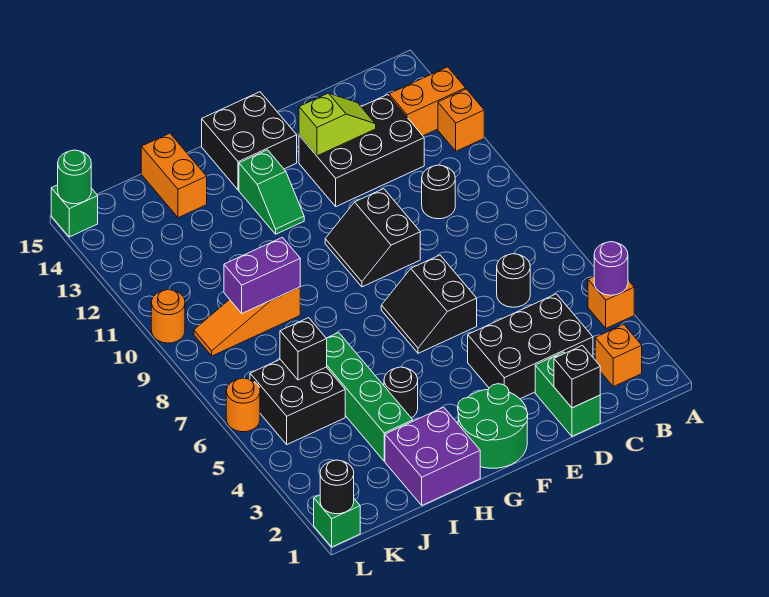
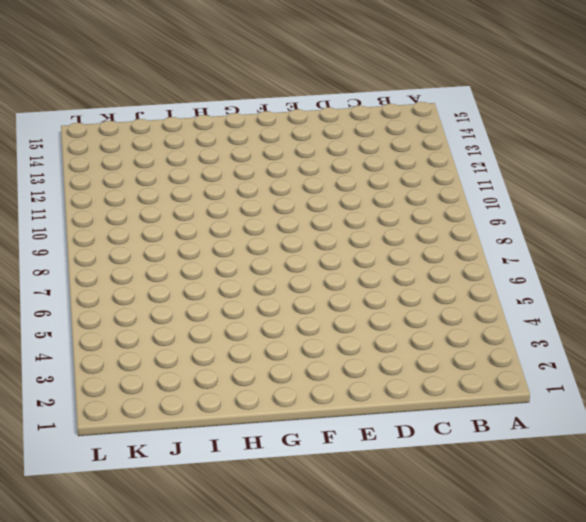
none -> orange brick A4 level 1
none -> orange brick A12 level 1
none -> orange brick A13:B13 level 1
none -> orange brick B2 level 1

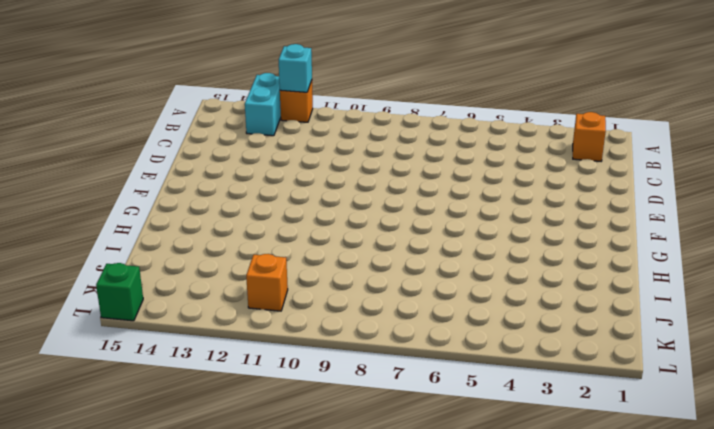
cyan brick A12 level 2 -> none
cyan brick A13:B13 level 1 -> orange brick A13:B13 level 1
orange brick K11 level 1 -> orange brick A4 level 1
none -> black brick C3:E4 level 1
none -> black round brick C6 level 1
none -> black round brick C10 level 1
none -> black brick C12:E13 level 1

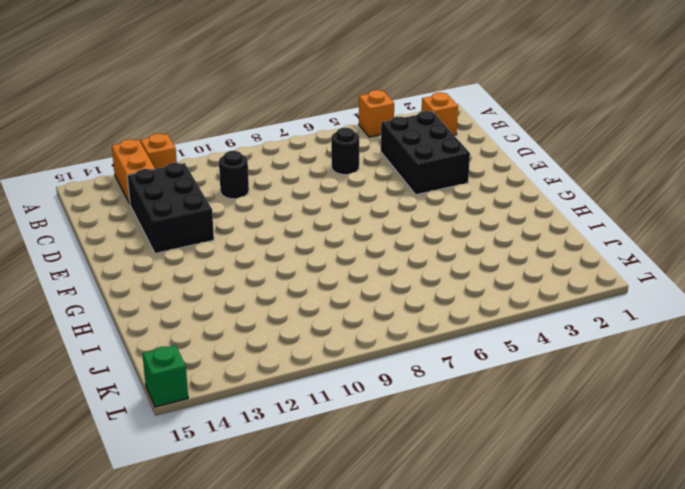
none -> green brick D1:D2 level 1
none -> black slope E6:F7 level 1 top E
none -> black slope E9:F10 level 1 top E
none -> green round brick F1:G2 level 1

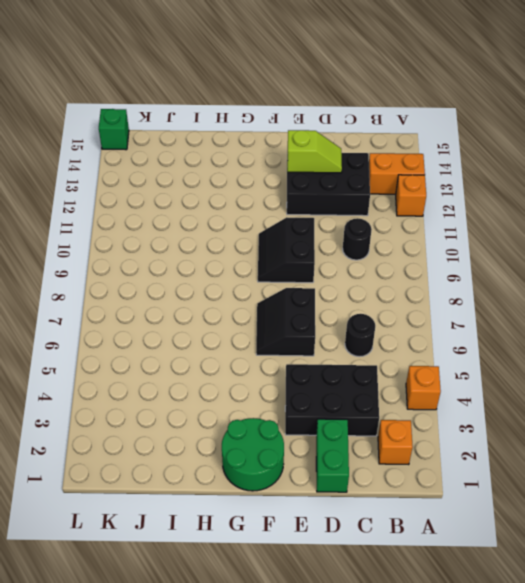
none -> black brick F14:G15 level 1
none -> green slope G12:G13 level 1 top 13
none -> purple brick H1:I2 level 1
none -> black round brick H4 level 1

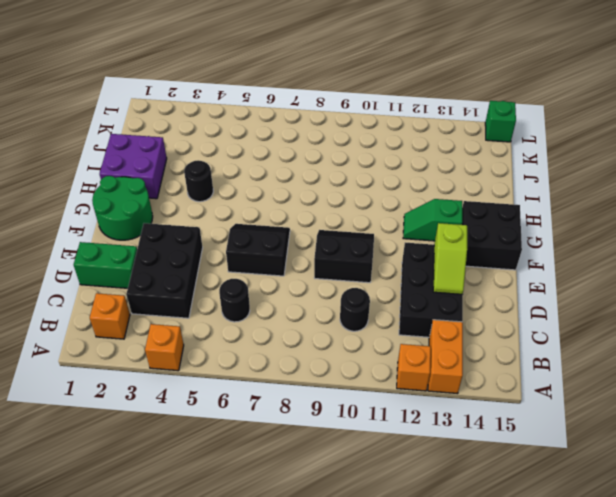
none -> green brick I3:I6 level 1
none -> orange slope I9:K9 level 1 top I
none -> orange brick I14:I15 level 1
none -> black brick J5:K6 level 1

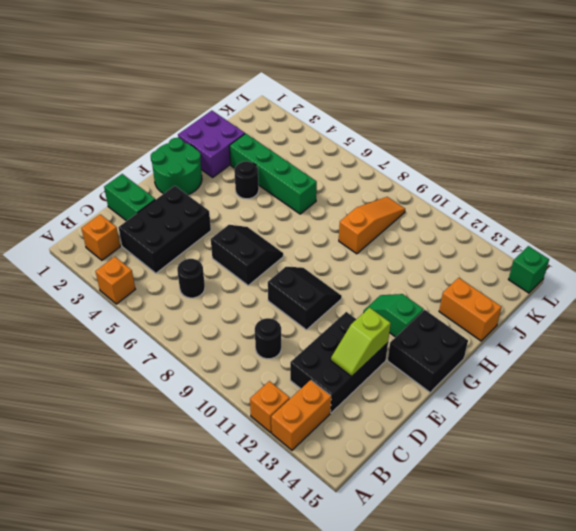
none -> black brick J5:K6 level 1
none -> green brick L1 level 1
none -> orange round brick L6 level 1
none -> orange round brick L10 level 1

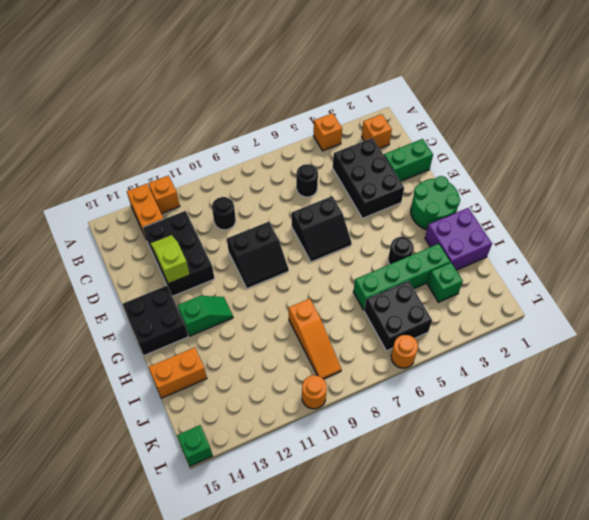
green brick J3 level 1 -> green brick L1 level 1
none -> purple round brick A4 level 2
none -> black brick D1 level 2
none -> purple brick I9:J9 level 2
none -> black brick J6 level 2

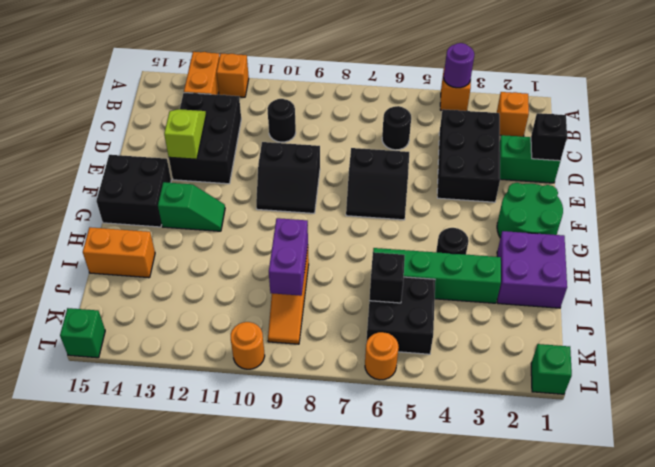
none -> black round brick L1 level 2
none -> green round brick L15 level 2

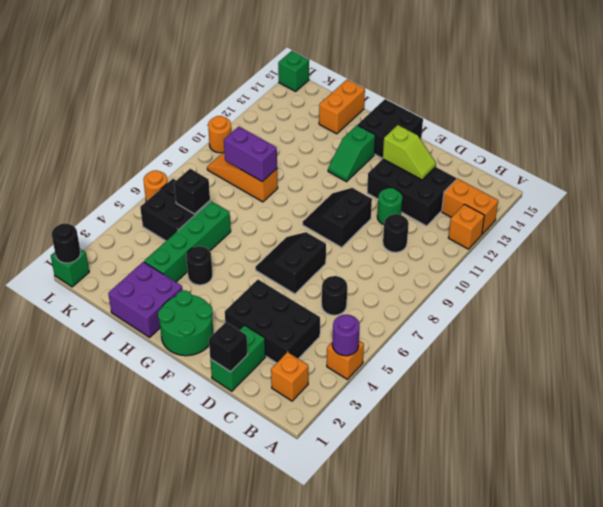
green round brick D11 level 1 -> green round brick L15 level 2

